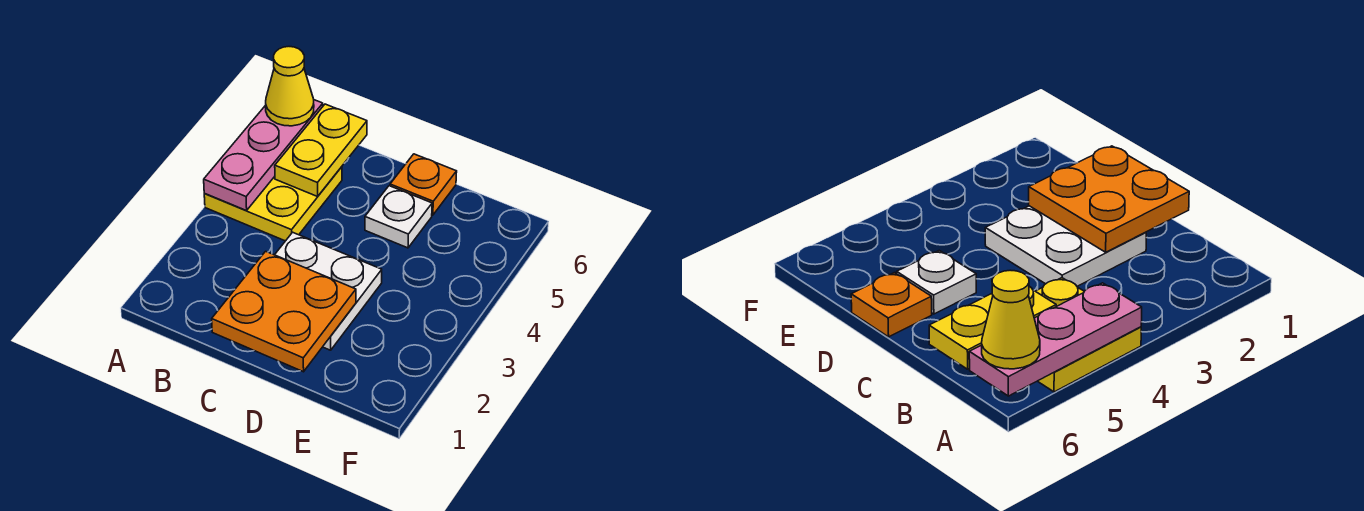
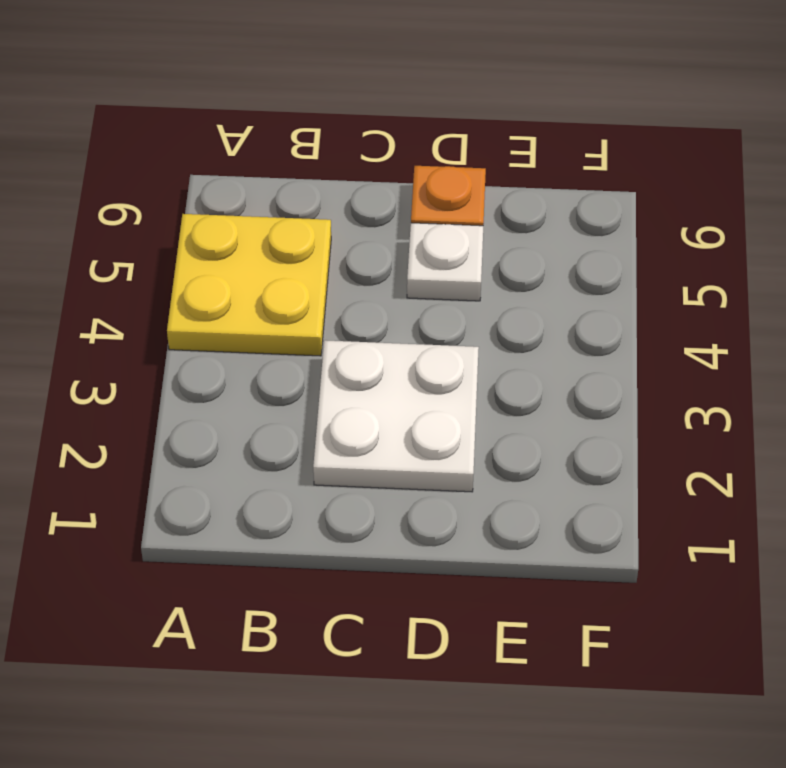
none -> pink plate A4:A6 level 2
none -> yellow plate B5:B6 level 2

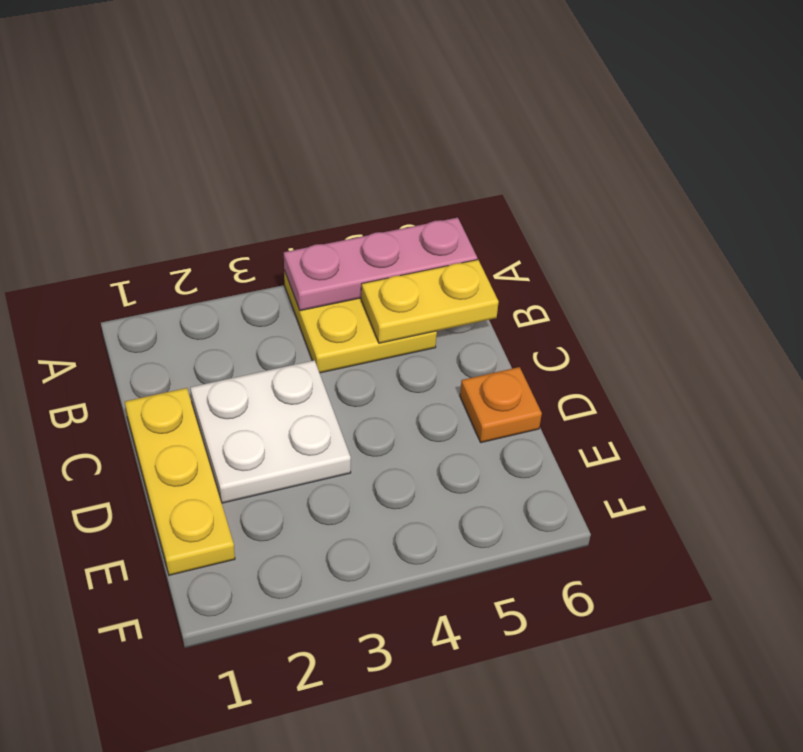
yellow plate C1:E1 level 1 -> none
none -> white plate D5 level 1
none -> orange plate C1:D2 level 2

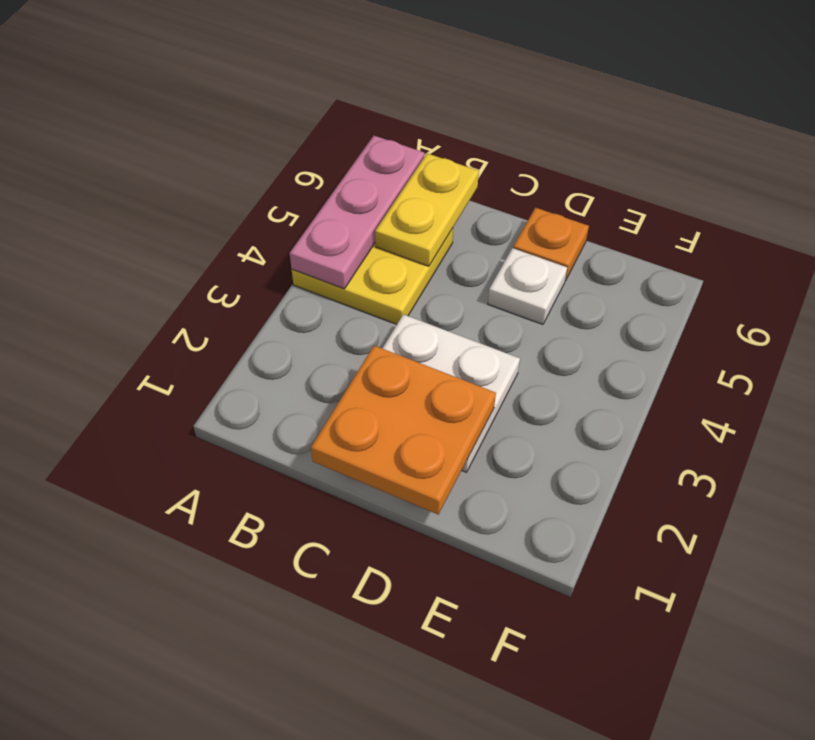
none -> yellow cone A6 level 3

